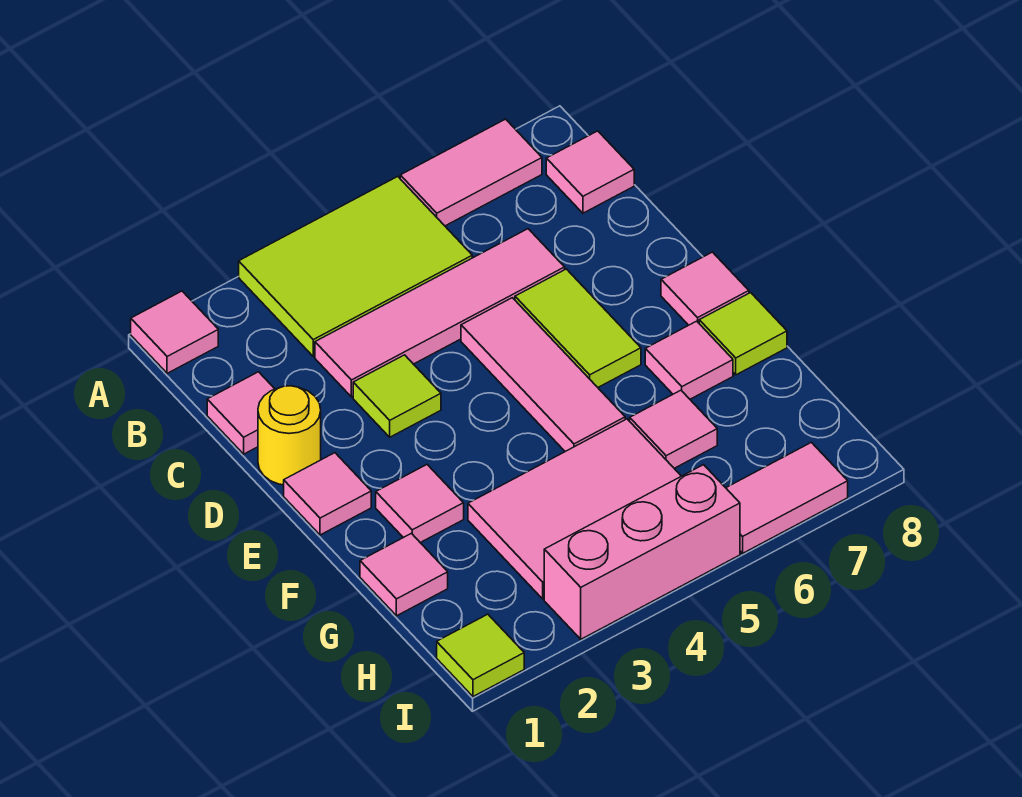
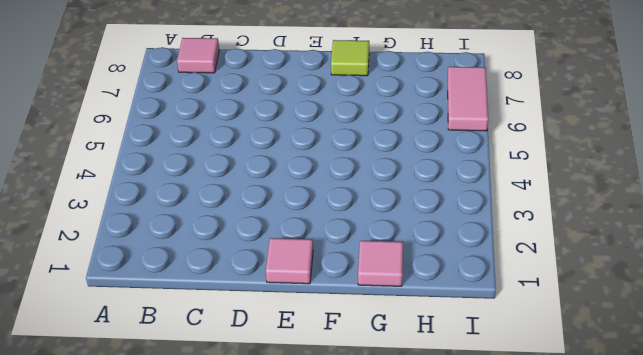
none -> pink tile A1 level 1
none -> lime tile A3:B5 level 1
none -> pink tile A6:A7 level 1

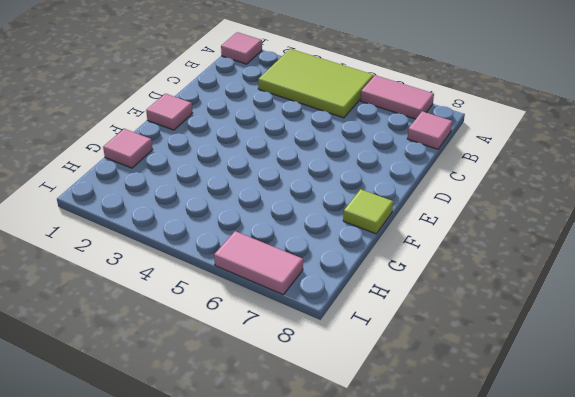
none -> pink tile C1 level 1
none -> pink tile C3:C6 level 1
none -> yellow round brick D1 level 1

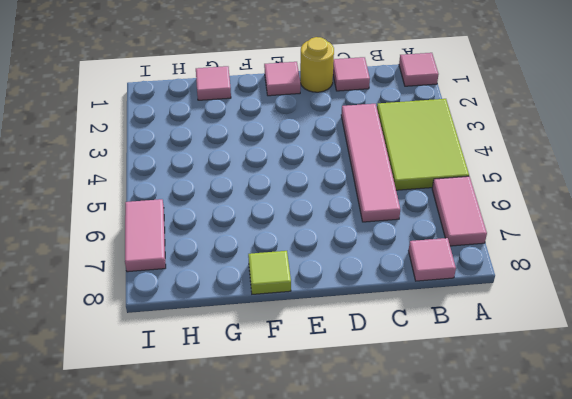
none -> lime tile D3 level 1
none -> pink tile D5:F5 level 1
none -> lime tile D6:E6 level 1

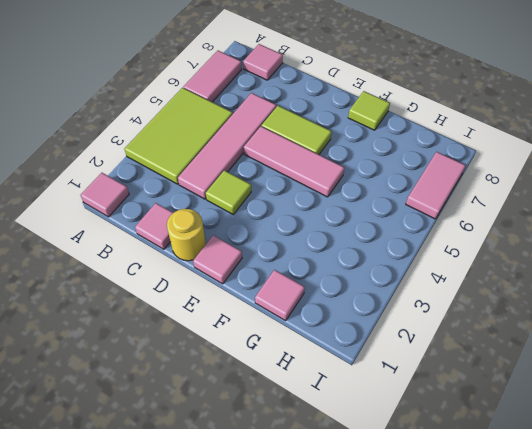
none -> pink tile E8 level 1
none -> pink tile F2 level 1
none -> pink tile F7 level 1

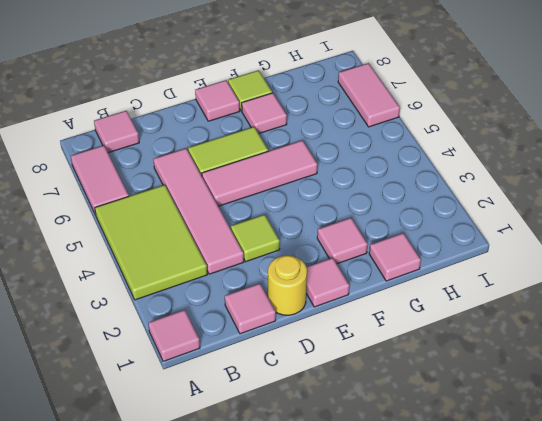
none -> pink tile G3:H5 level 1
none -> pink tile G6 level 1
none -> lime tile I1 level 1

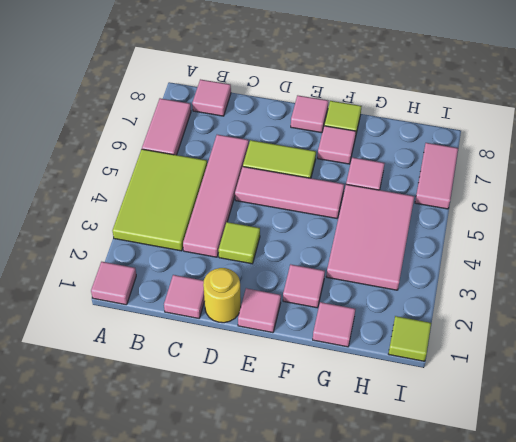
none -> pink brick I3:I5 level 1

